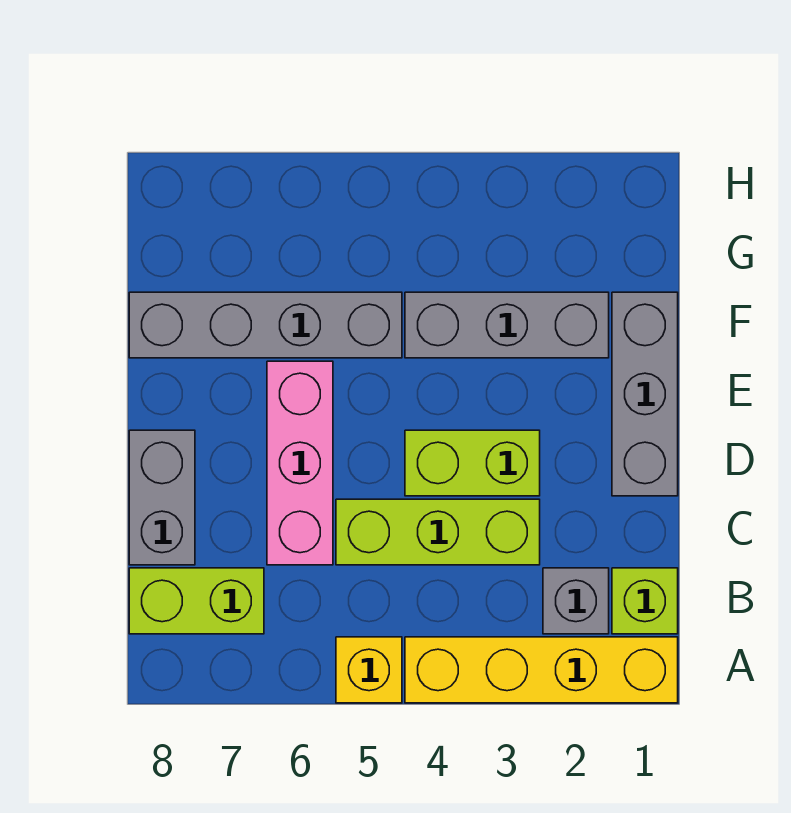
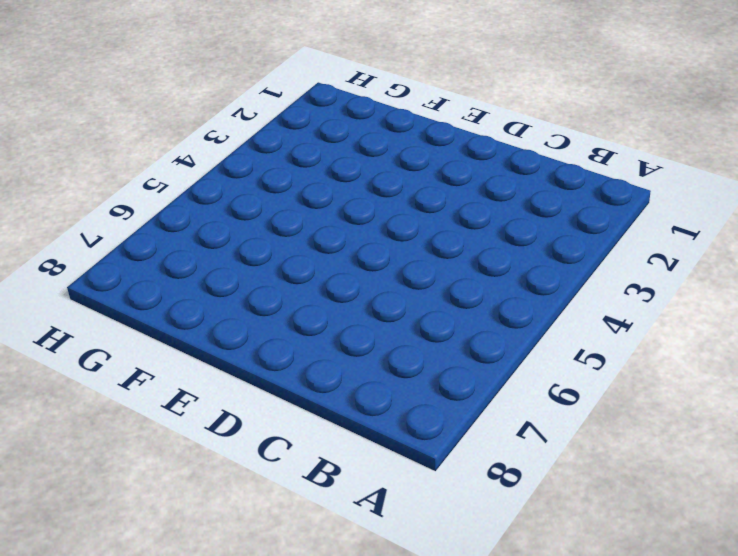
none -> yellow brick A1:A4 level 1
none -> yellow brick A5 level 1
none -> lime brick B1 level 1

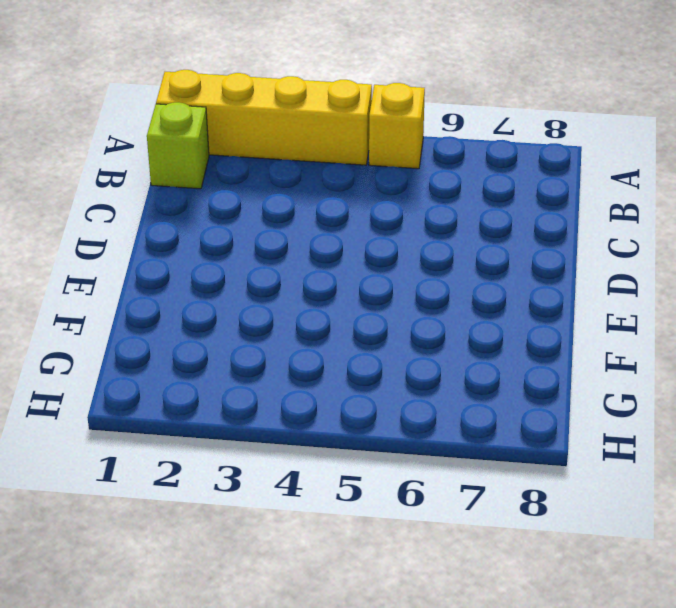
none -> grey brick B2 level 1
none -> lime brick B7:B8 level 1
none -> lime brick C3:C5 level 1

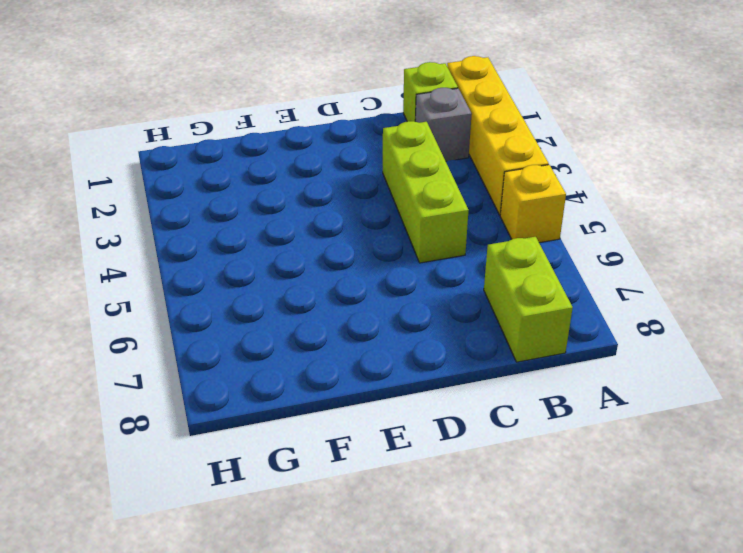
none -> pink brick C6:E6 level 1
none -> grey brick C8:D8 level 1
none -> grey brick D1:F1 level 1

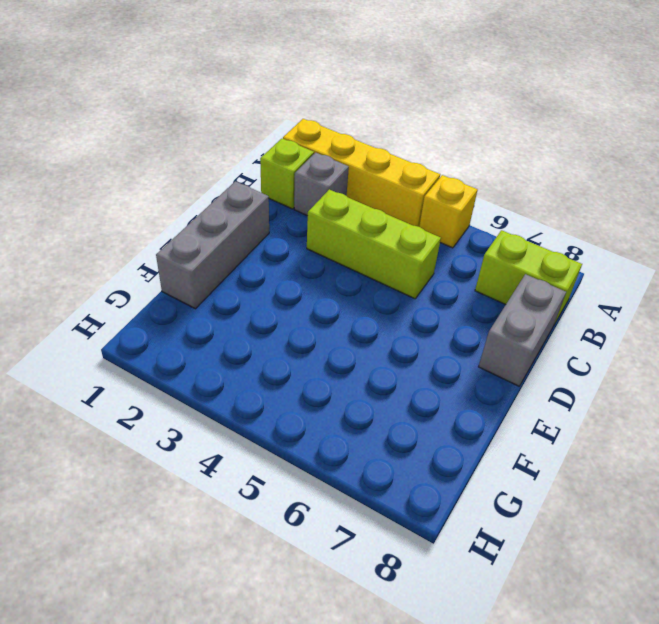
none -> pink brick C6:E6 level 1
none -> lime brick D3:D4 level 1
none -> grey brick F2:F4 level 1

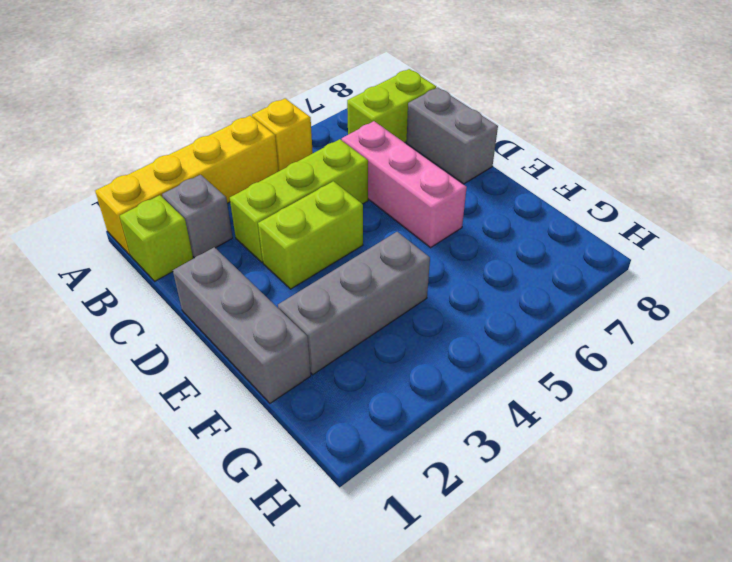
none -> grey brick F5:F8 level 1

